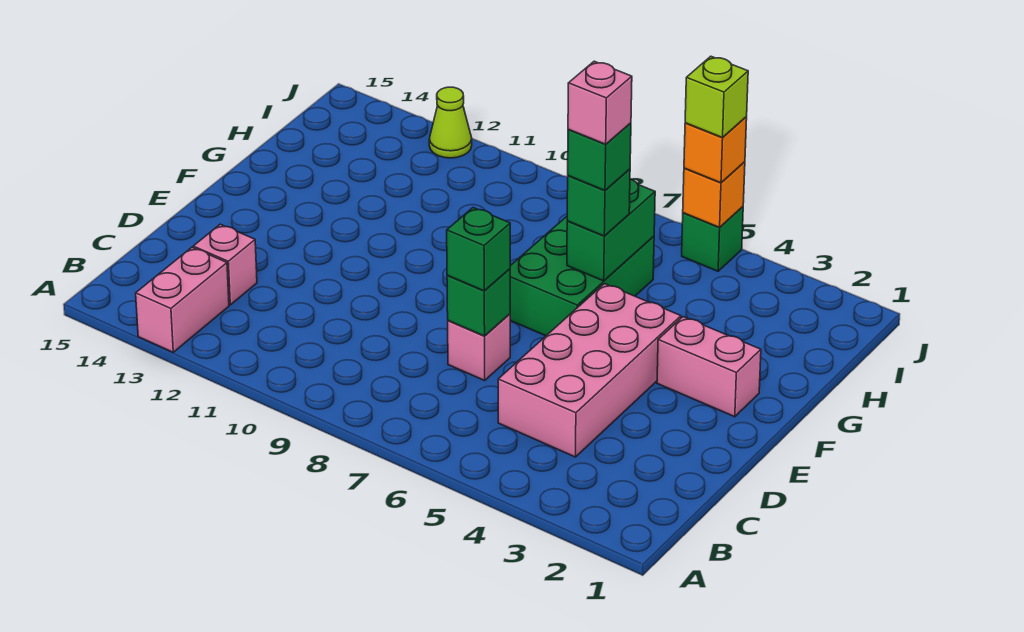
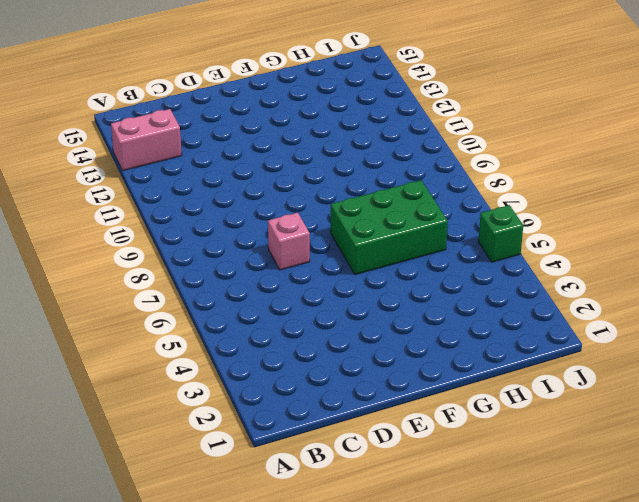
none -> pink brick C4:F5 level 1
none -> pink brick C13 level 1
none -> pink brick F2:F3 level 1

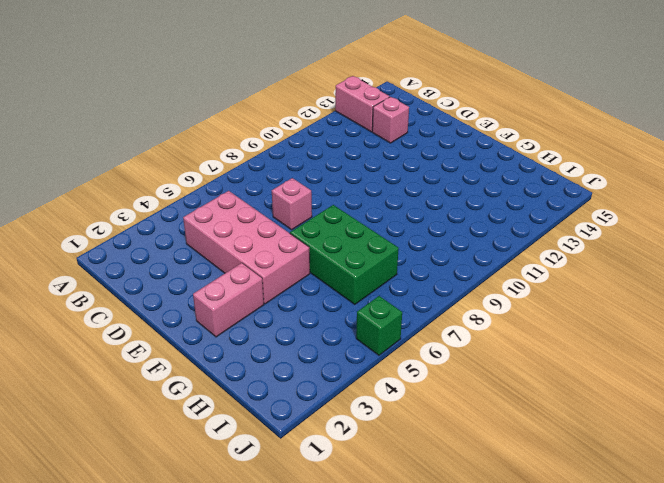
none -> lime cone J12 level 1
none -> green brick D7 level 2
none -> green brick G6:H6 level 2

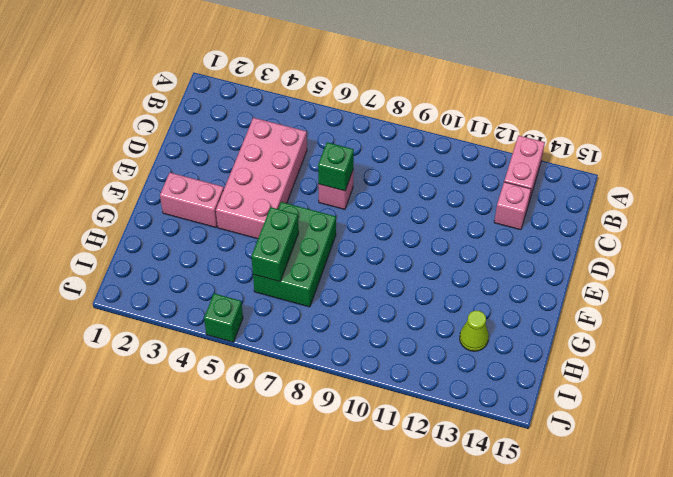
lime cone H13 level 1 -> lime cone J12 level 1
none -> orange brick J5 level 2
none -> green brick D7 level 3
none -> green brick G6 level 3

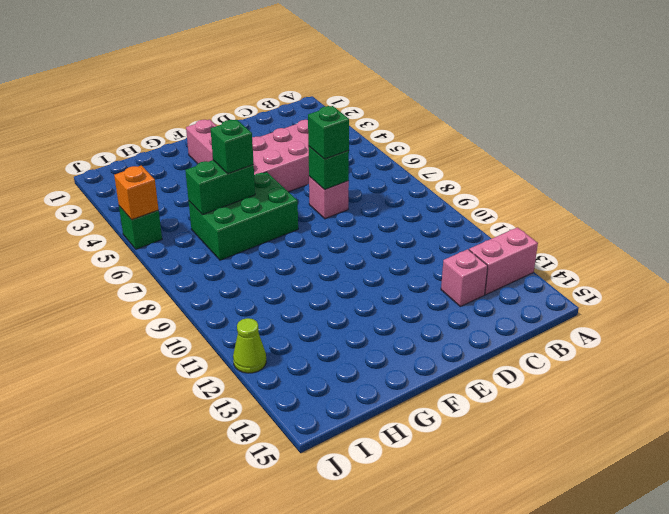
none -> orange brick J5 level 3
none -> green brick G6 level 4
none -> lime brick J5 level 4

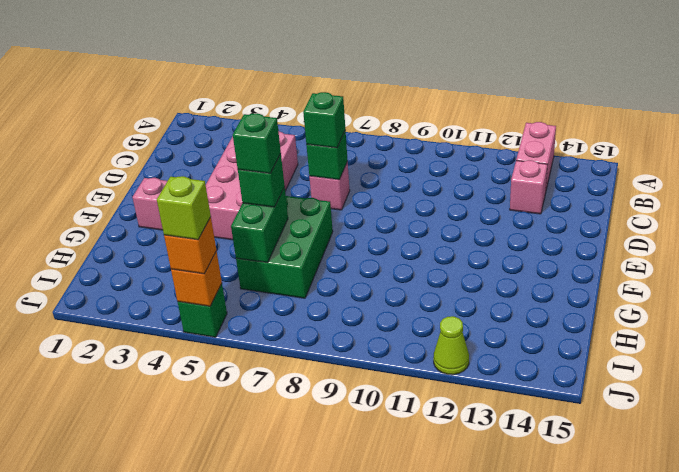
none -> pink brick G6 level 5

